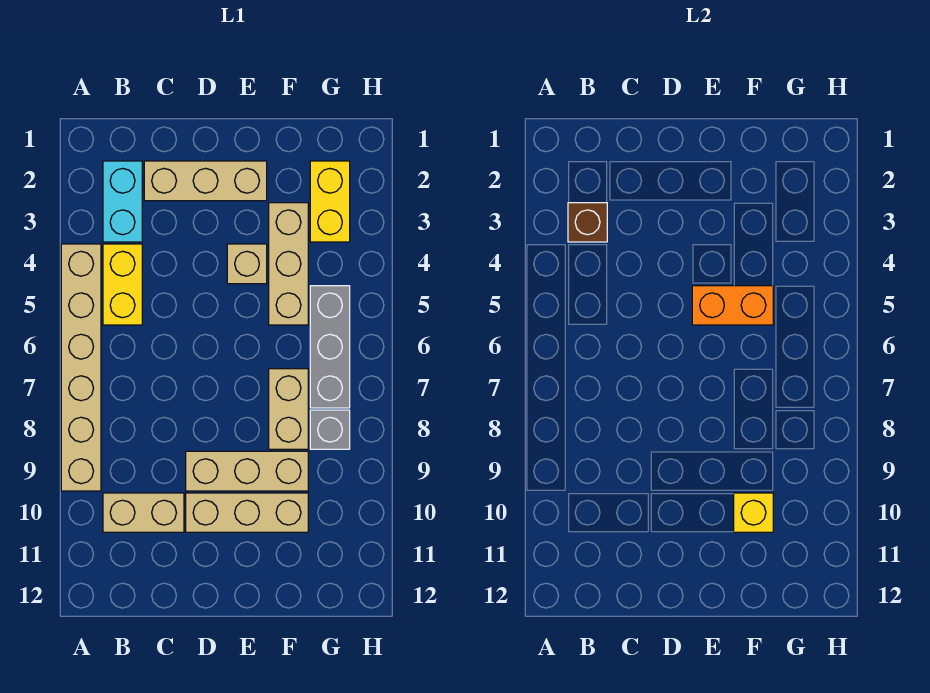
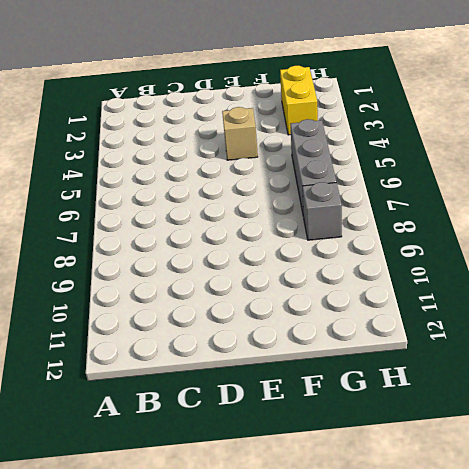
none -> tan brick A4:A9 level 1
none -> cyan brick B2:B3 level 1
none -> yellow brick B4:B5 level 1

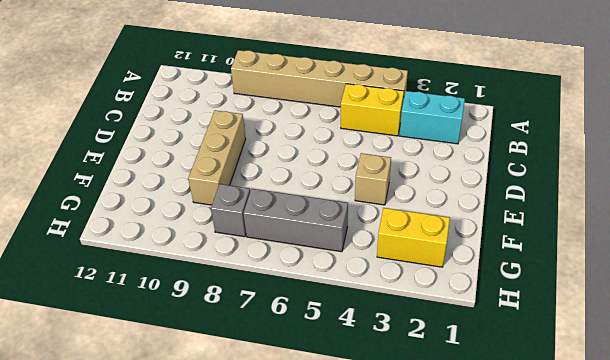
none -> tan brick B10:C10 level 1
none -> tan brick C2:E2 level 1
none -> tan brick D10:F10 level 1

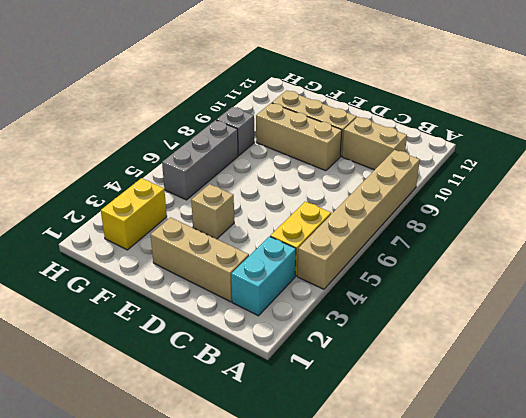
none -> tan brick F3:F5 level 1
none -> tan brick F7:F8 level 1
none -> brown brick B3 level 2

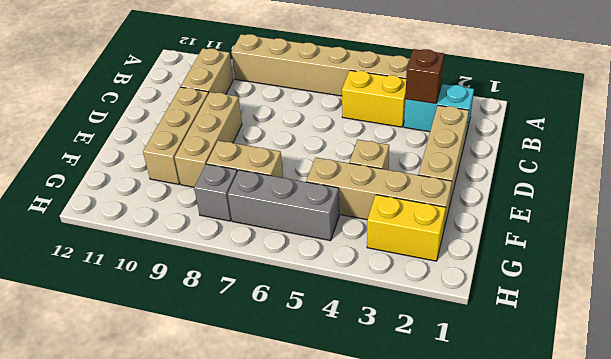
tan brick F2:F5 level 1 -> tan brick F3:F5 level 1
none -> orange brick E5:F5 level 2
none -> yellow brick F10 level 2

